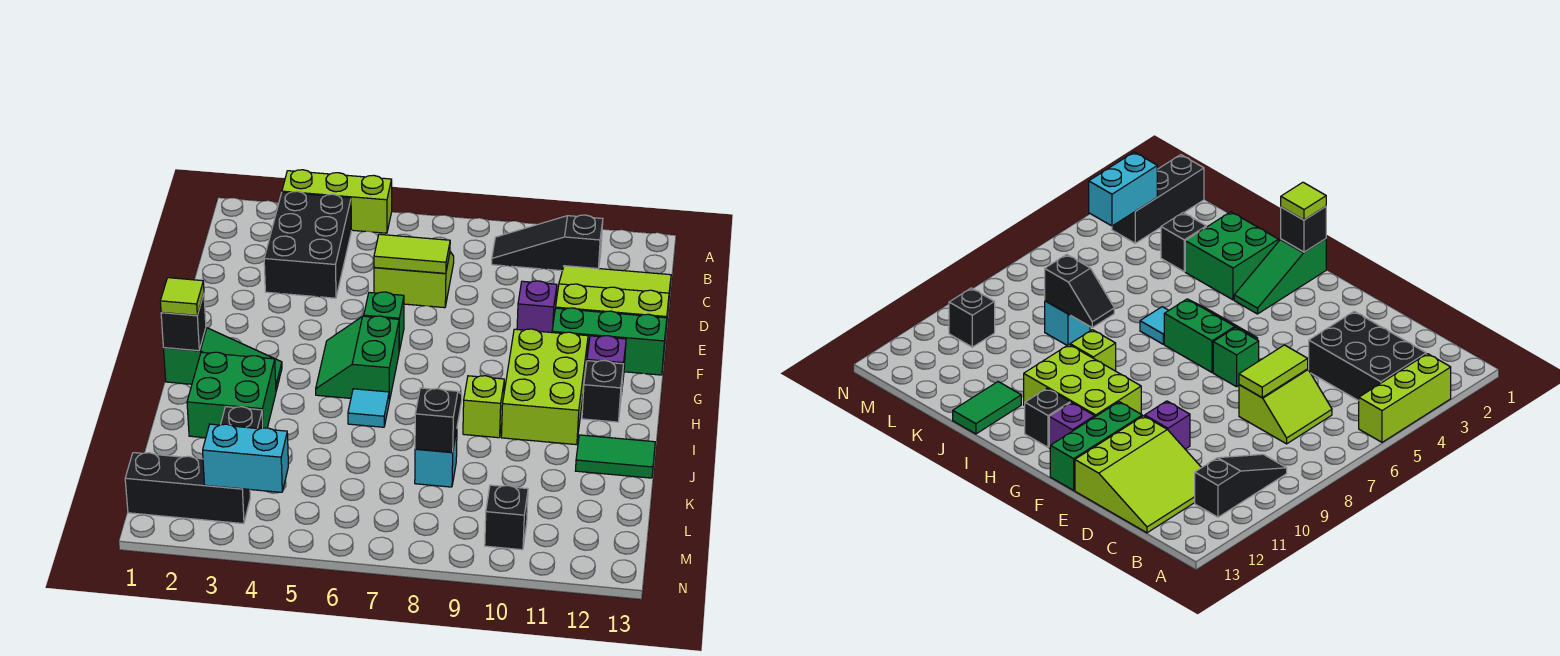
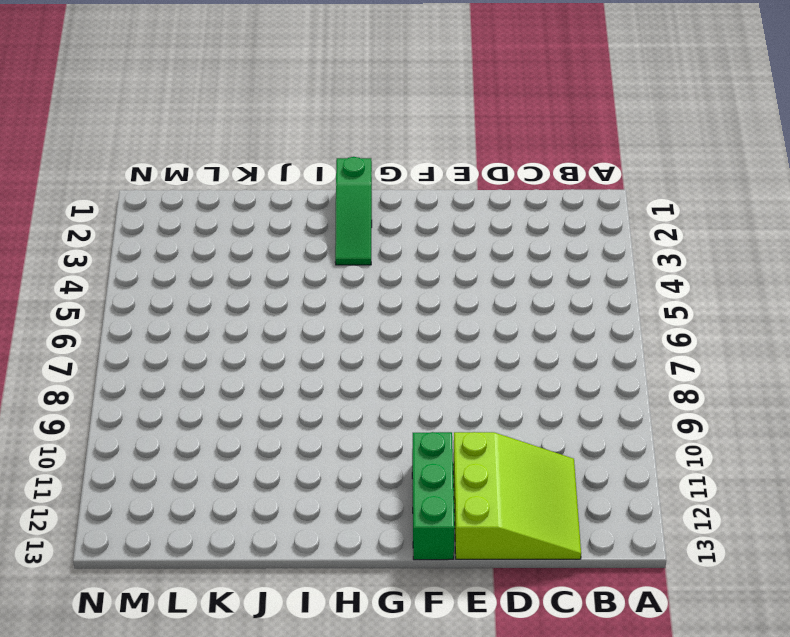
none -> lime brick A3:A5 level 1
none -> black brick B3:D4 level 1
none -> black slope B9:B11 level 1 top 11

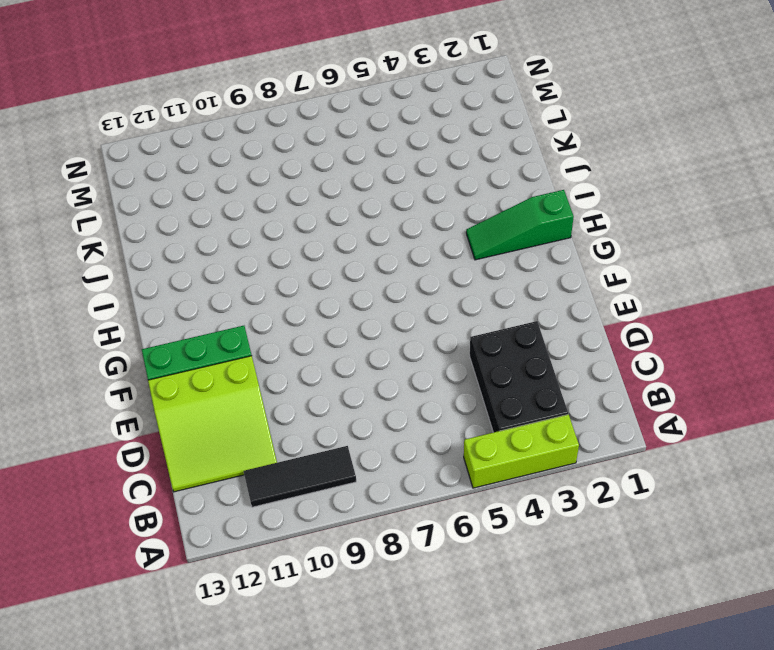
black tile B9:B11 level 1 -> black slope B9:B11 level 1 top 11
none -> lime slope C6:D7 level 1 top D
none -> purple brick E10 level 1
none -> green brick F6 level 1

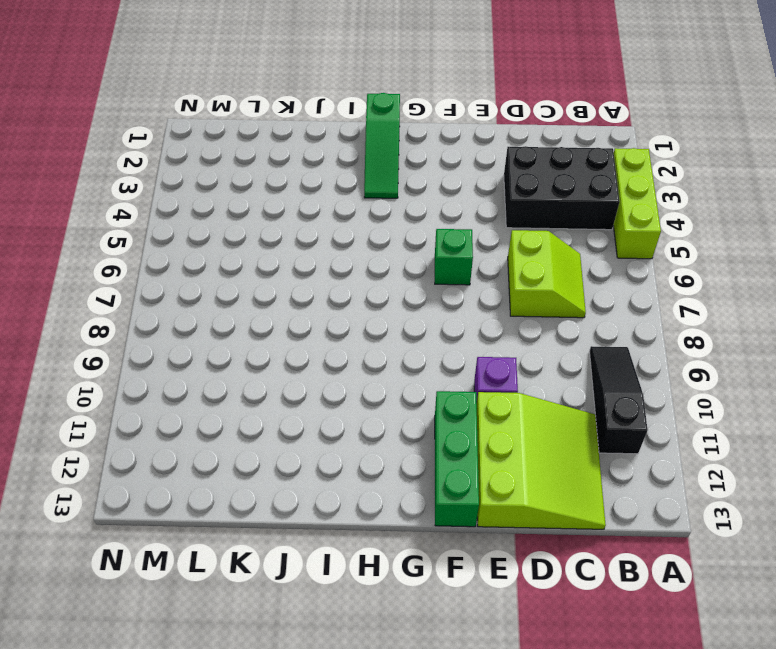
none -> green slope G5:H6 level 1 top 6
none -> lime brick G10:I11 level 1
none -> purple brick G12 level 1

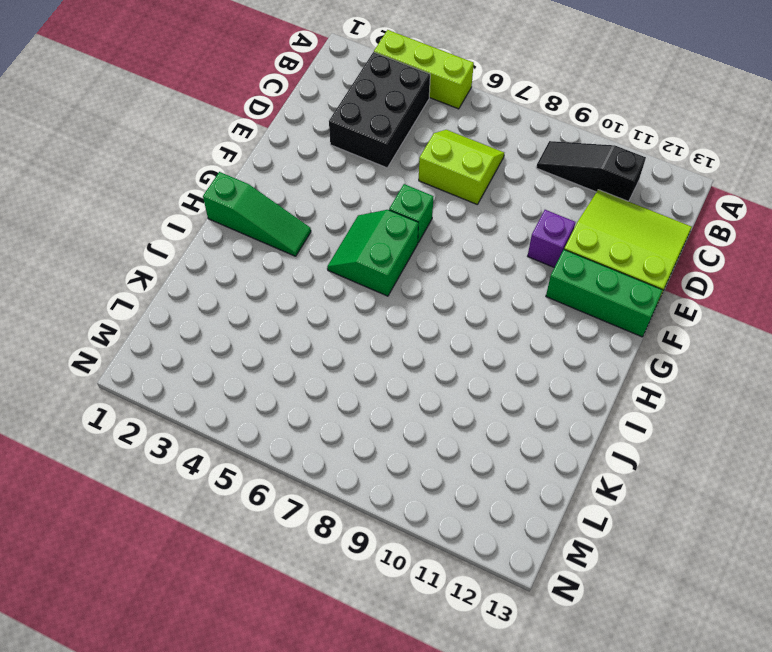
none -> lime brick G10:I11 level 1
none -> purple brick G12 level 1
none -> black brick H12 level 1

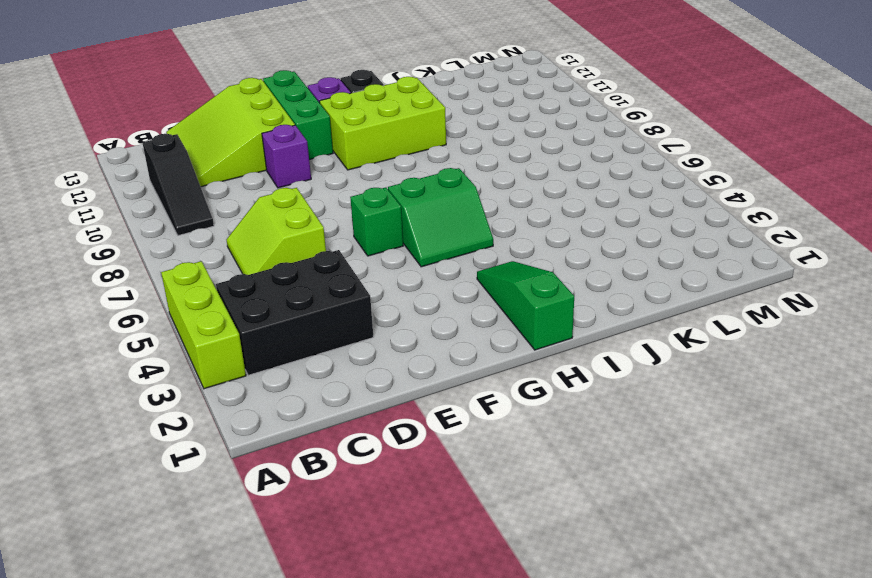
none -> green brick I2:J3 level 1
none -> cyan tile I6 level 1
none -> lime brick I9 level 1

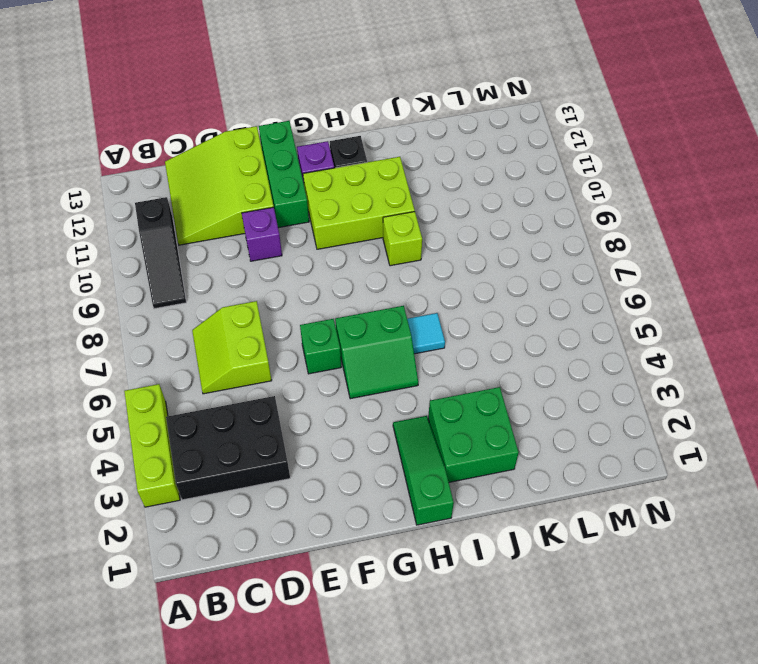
none -> green tile J12:J13 level 1
none -> black brick K3 level 1
none -> cyan brick K8 level 1

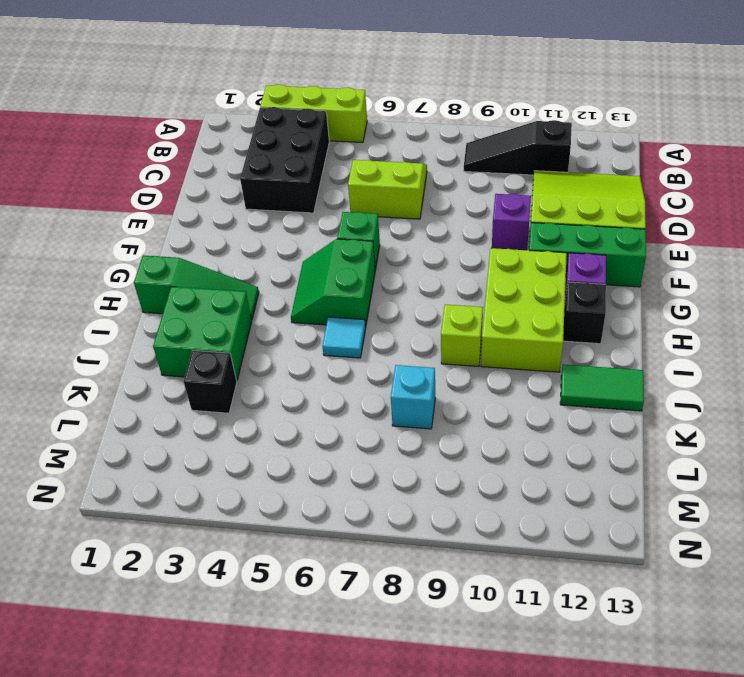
none -> black brick M1:M3 level 1
none -> black brick M10 level 1
none -> lime tile D6:D7 level 2

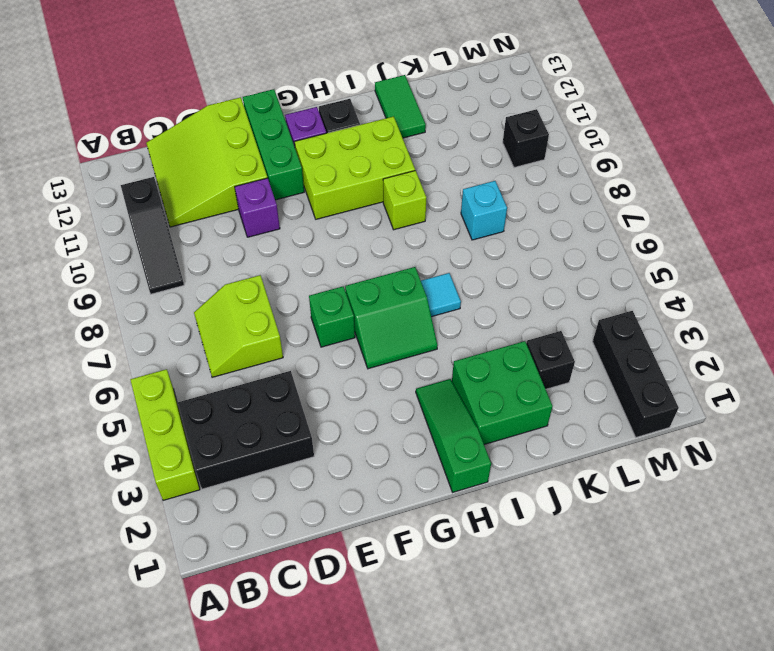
none -> lime tile D6:D7 level 2
none -> black brick H1 level 2
none -> black slope J8:K8 level 2 top K

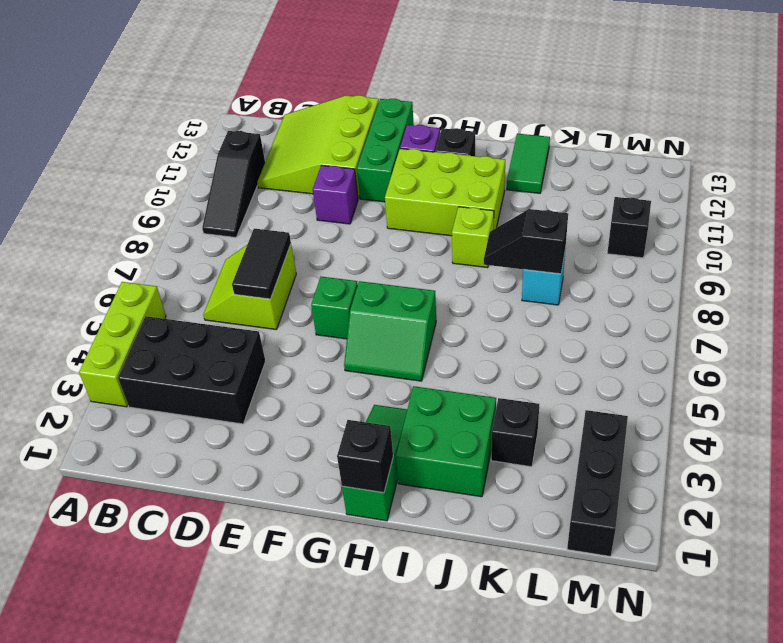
black tile D6:D7 level 2 -> lime tile D6:D7 level 2
none -> cyan tile I6 level 1
none -> cyan brick M3:M4 level 2
none -> lime tile H1 level 3

